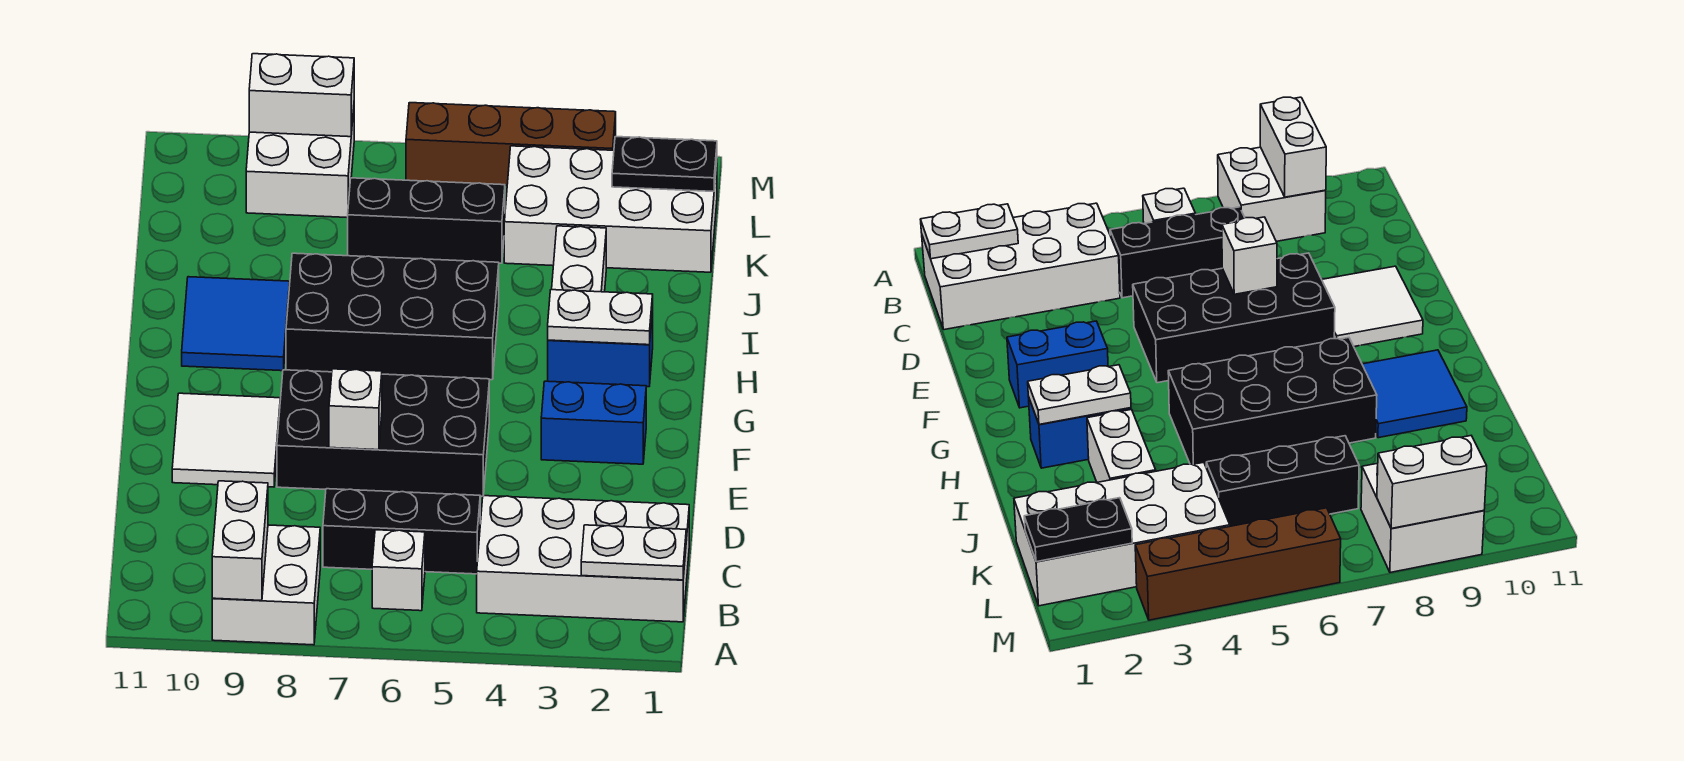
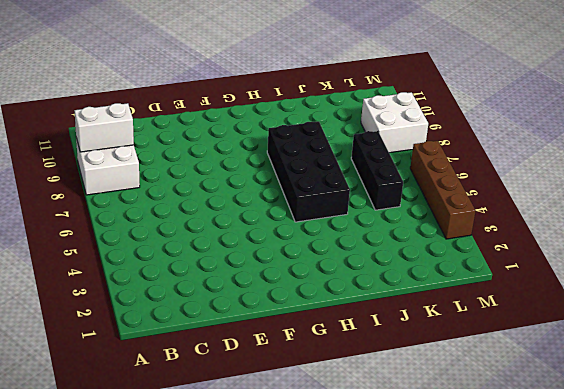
none -> white brick B1:C4 level 1
none -> white brick B6 level 1
none -> black brick C5:C7 level 1

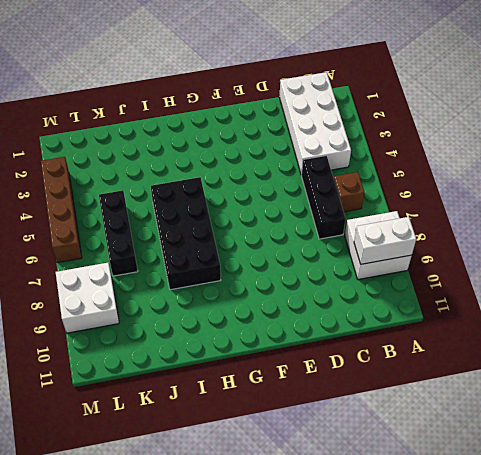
brown brick B6 level 1 -> white brick B6 level 1
none -> black brick E5:F8 level 1
none -> white tile E9:F10 level 1
none -> blue brick F2:F3 level 1

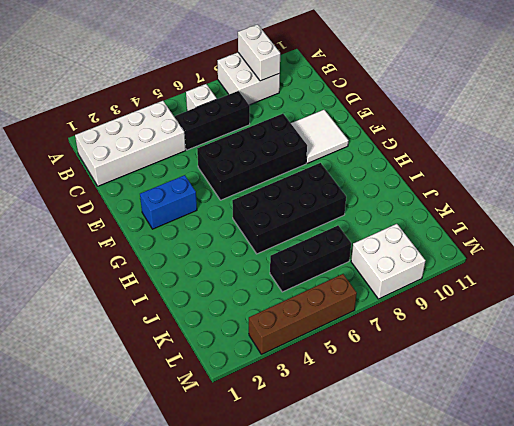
none -> blue brick H2:H3 level 1
none -> blue tile H9:I10 level 1
none -> white brick I3:J3 level 1

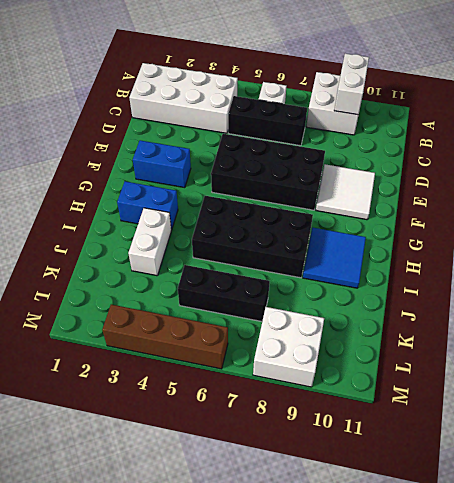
none -> white brick K1:L4 level 1
none -> white plate B1:B2 level 2
none -> white brick E7 level 2

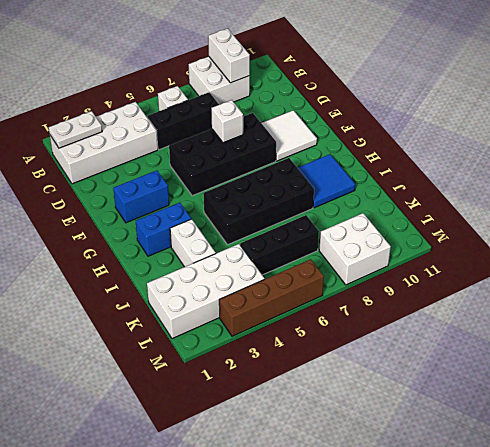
none -> white plate H2:H3 level 2
none -> black plate L1:L2 level 2
none -> white brick M8:M9 level 2

